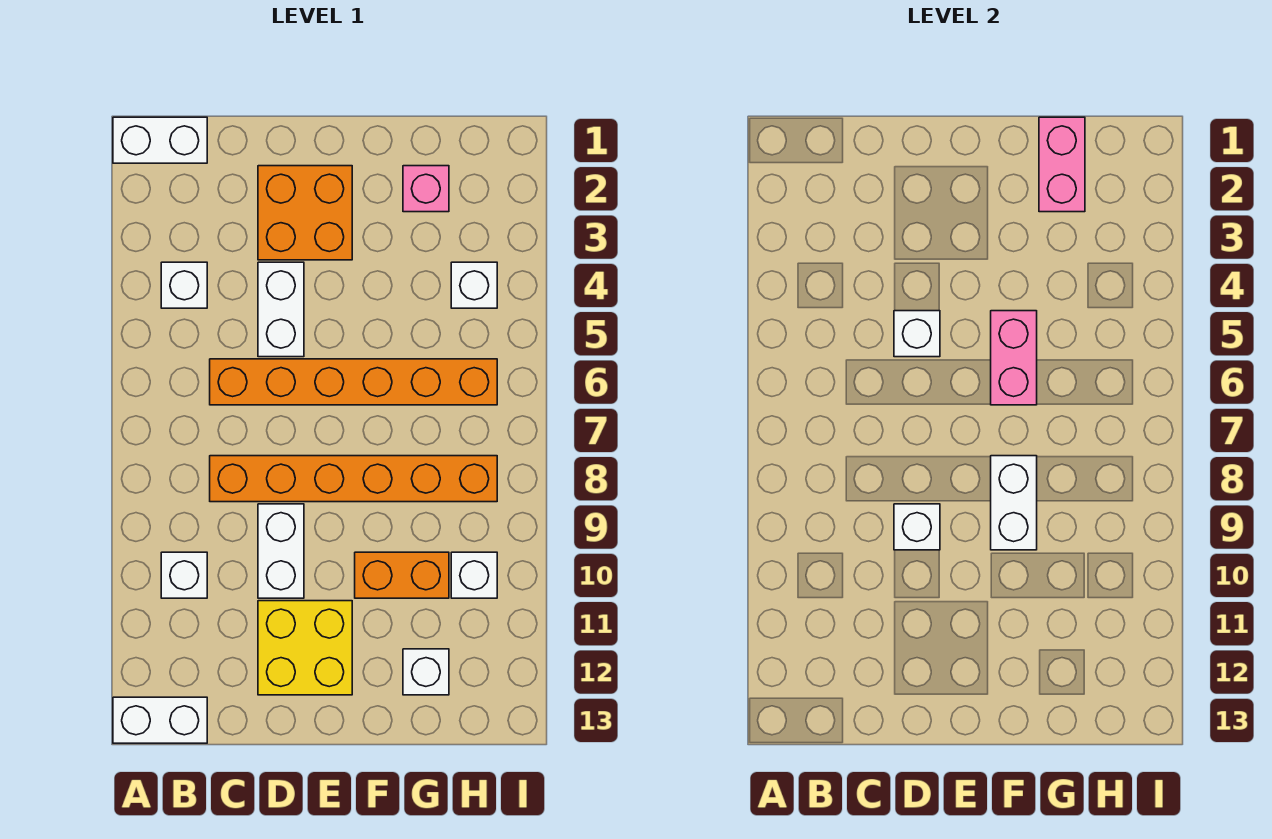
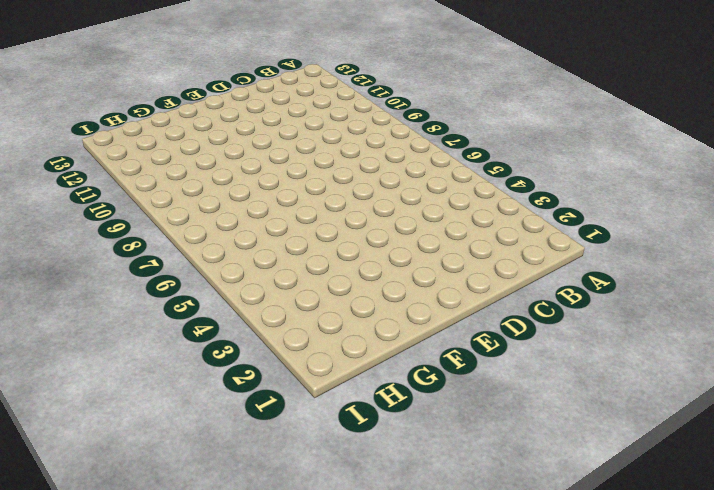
none -> white brick A1:B1 level 1
none -> white brick A13:B13 level 1
none -> white brick B4 level 1

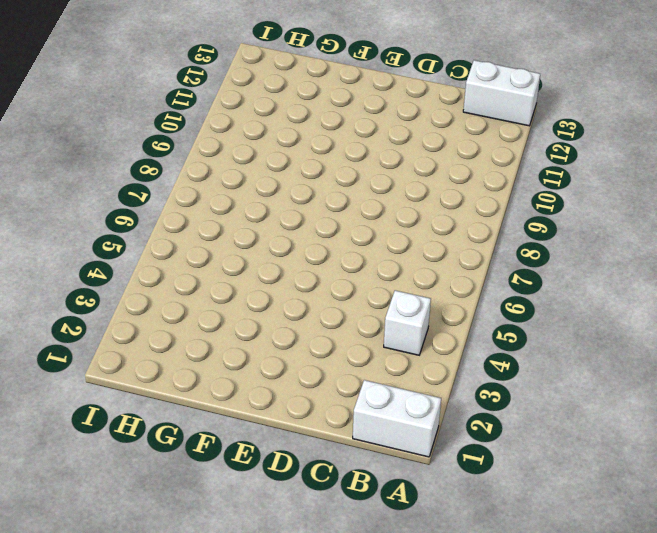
none -> white brick B10 level 1
none -> orange brick C6:H6 level 1
none -> orange brick C8:H8 level 1

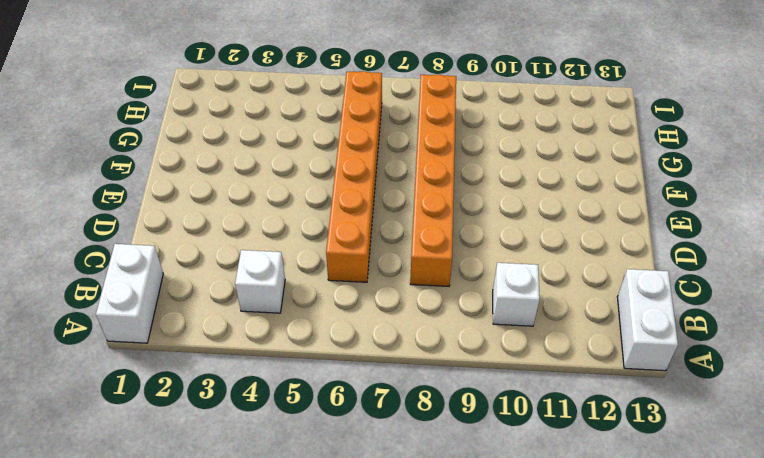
none -> orange brick D2:E3 level 1
none -> white brick D4:D5 level 1
none -> white brick D9:D10 level 1

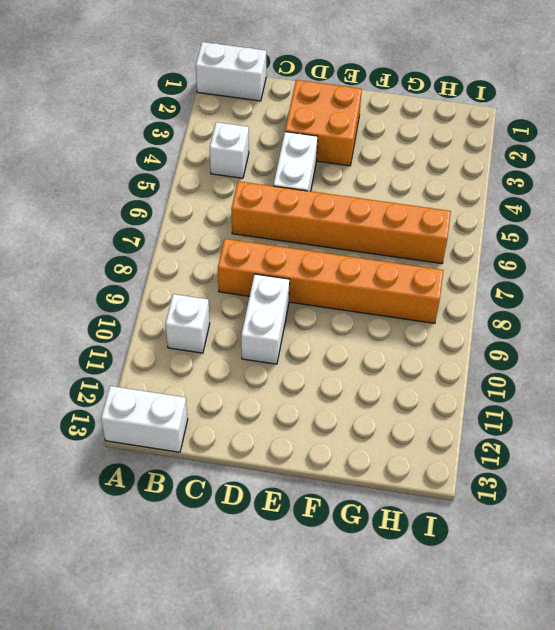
none -> yellow brick D11:E12 level 1
none -> orange brick F10:G10 level 1
none -> pink brick G2 level 1

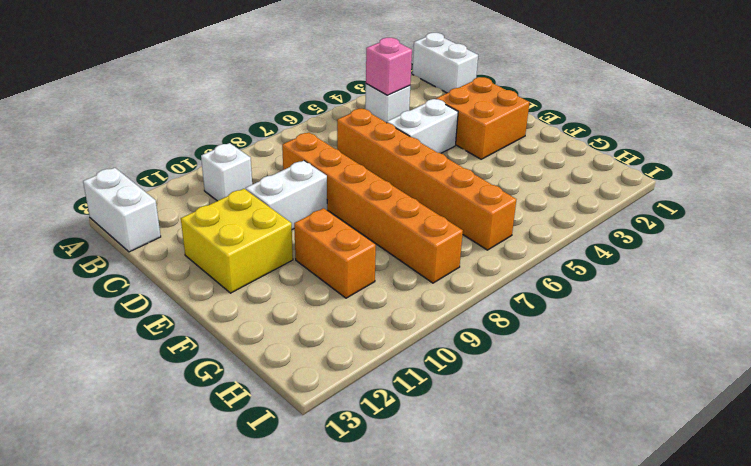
pink brick B4 level 2 -> pink brick G2 level 1
none -> white brick G12 level 1
none -> white brick H4 level 1
none -> white brick H10 level 1

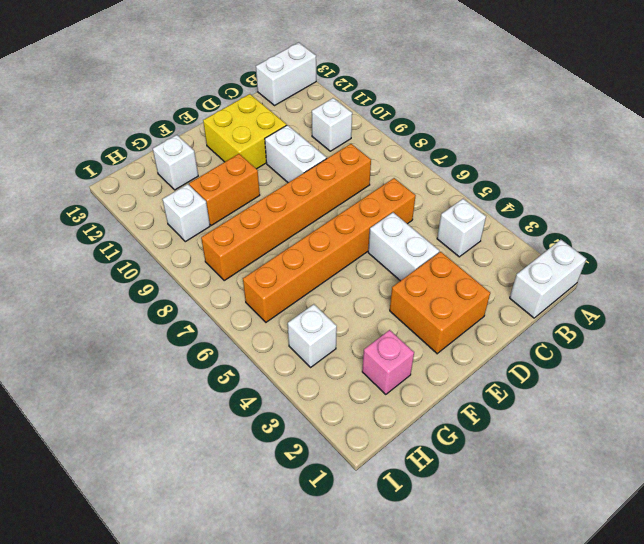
none -> white brick D5 level 2
none -> white brick D9 level 2
none -> pink brick F5:F6 level 2

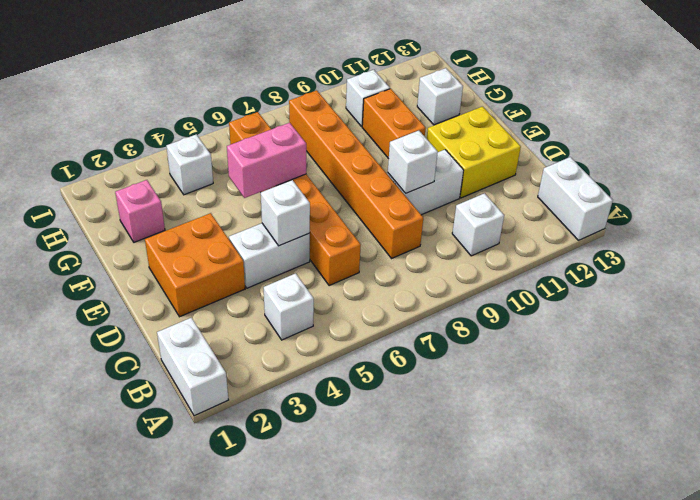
none -> white brick F8:F9 level 2
none -> pink brick G1:G2 level 2

